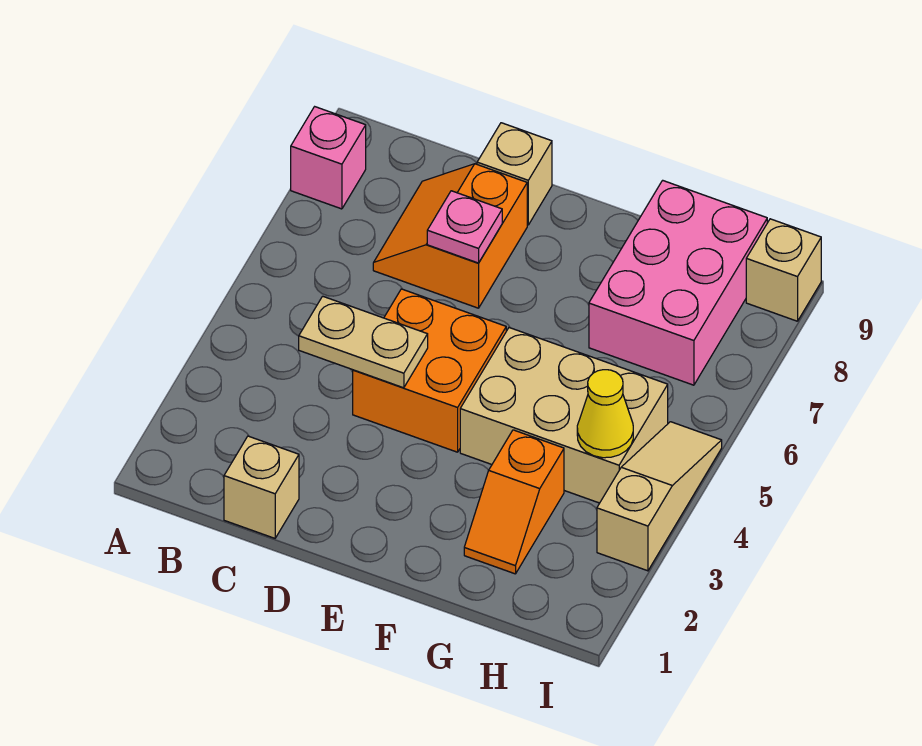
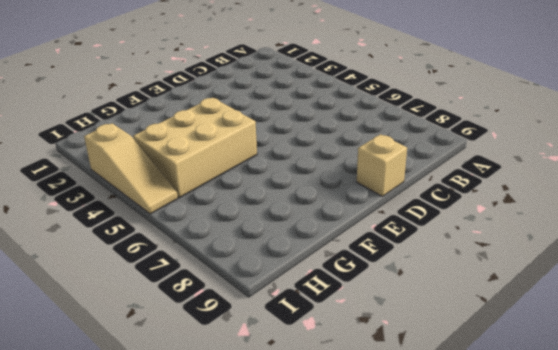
none -> pink brick A8 level 1
none -> tan brick C1 level 1
none -> orange slope C7:D8 level 1 top D

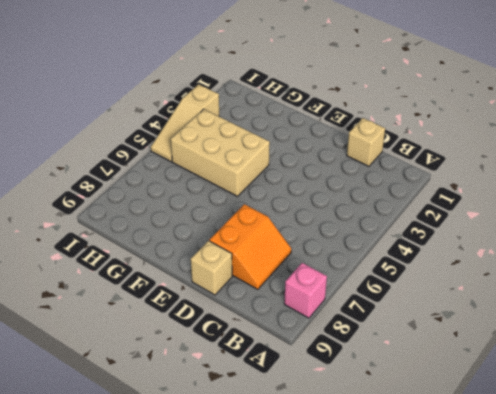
none -> orange brick D4:E5 level 1
none -> orange slope G2:G3 level 1 top 3
none -> pink brick G7:H9 level 1

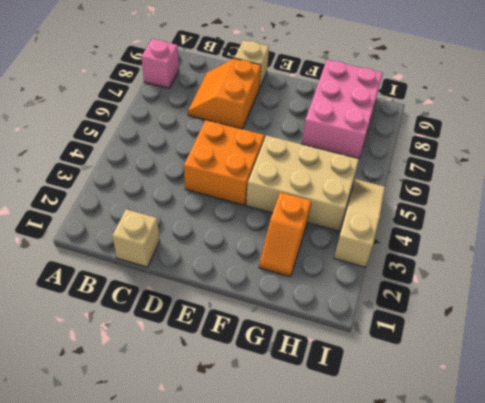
none -> tan brick I9 level 1
none -> tan plate C4:D4 level 2
none -> pink plate D7 level 2

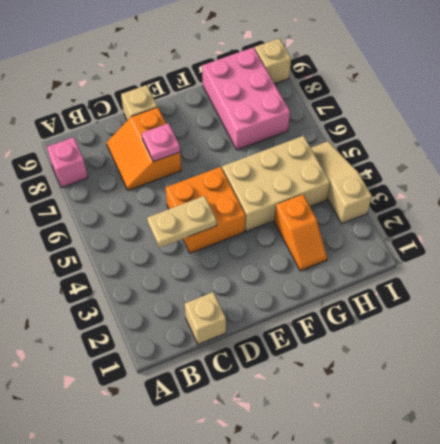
none -> yellow cone H4 level 2

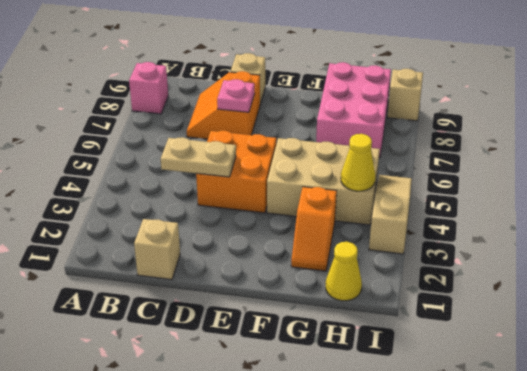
yellow cone H1 level 1 -> none

